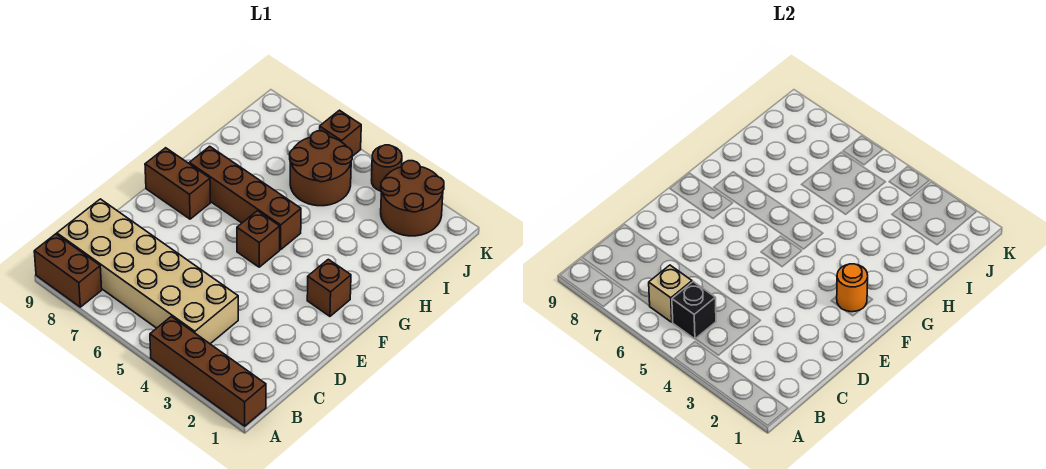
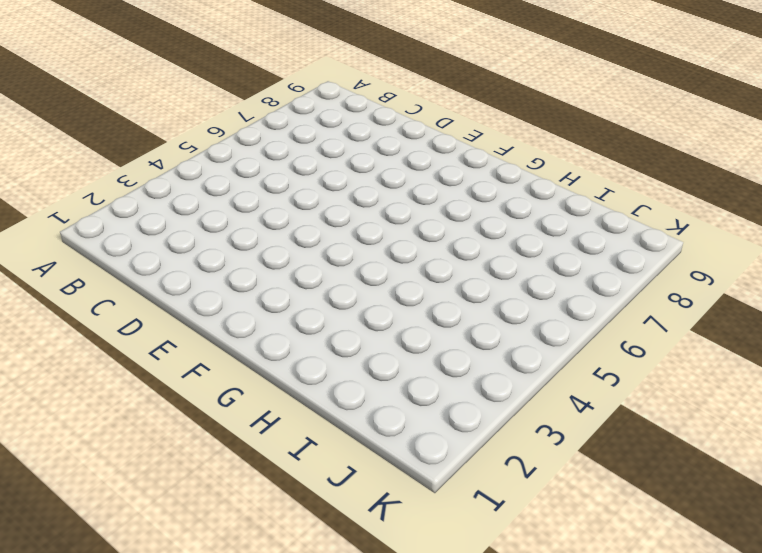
none -> brown brick A1:A4 level 1
none -> brown brick A8:A9 level 1
none -> tan brick B4:C9 level 1

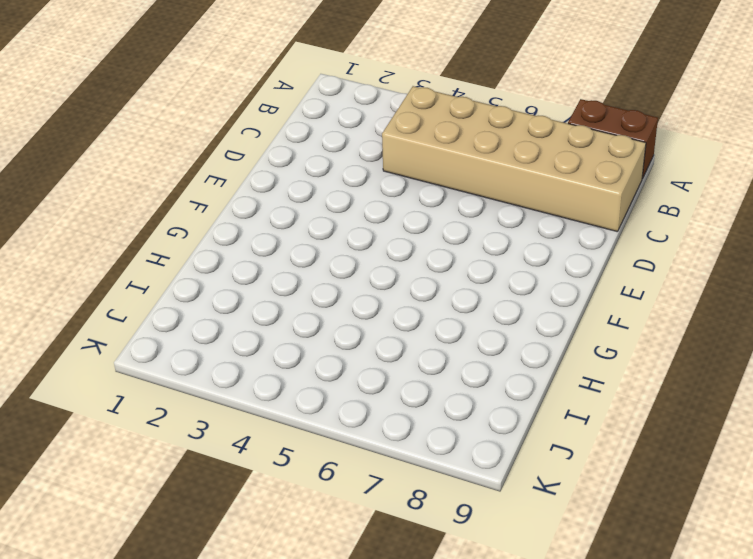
none -> brown brick A1:A4 level 1
none -> brown brick F2 level 1
none -> brown brick F5 level 1

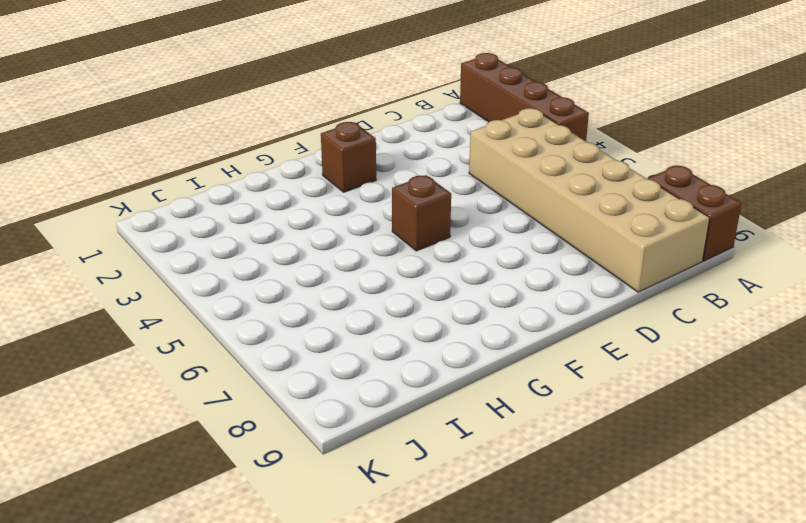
none -> brown brick F8:F9 level 1
none -> brown brick G5:G8 level 1
none -> brown round brick I5:J6 level 1

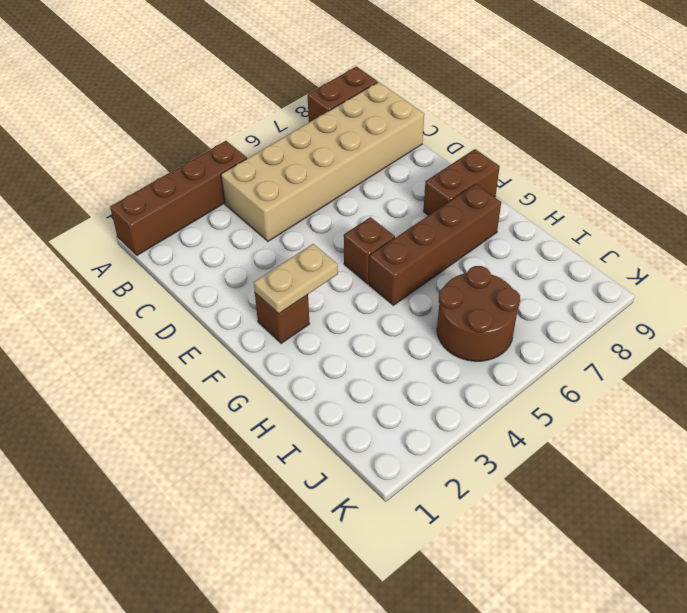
tan plate F2:F3 level 2 -> orange round brick F2 level 2
none -> brown round brick J2:K3 level 1
none -> brown round brick K4 level 1
none -> brown brick K6 level 1

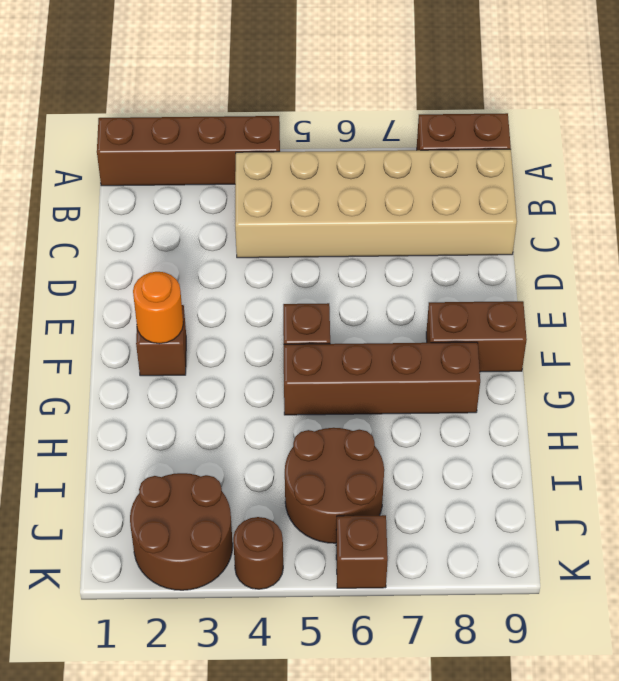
none -> black brick B5 level 2
none -> tan brick B6 level 2

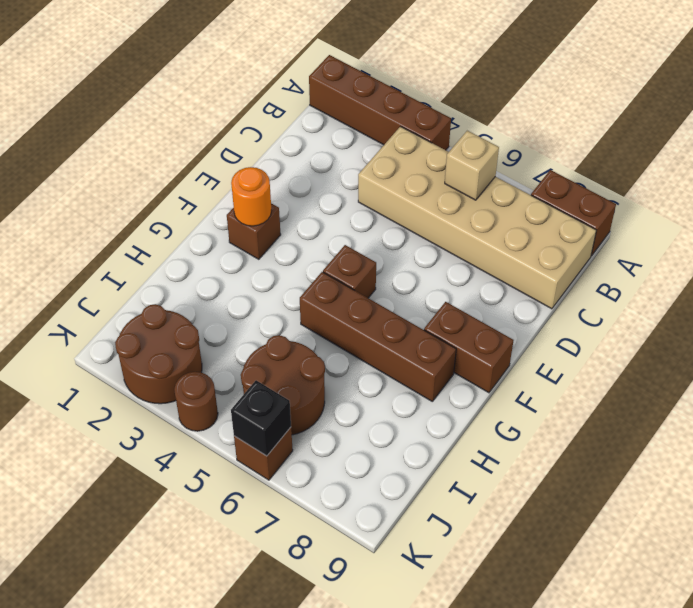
black brick K6 level 2 -> black brick B5 level 2

